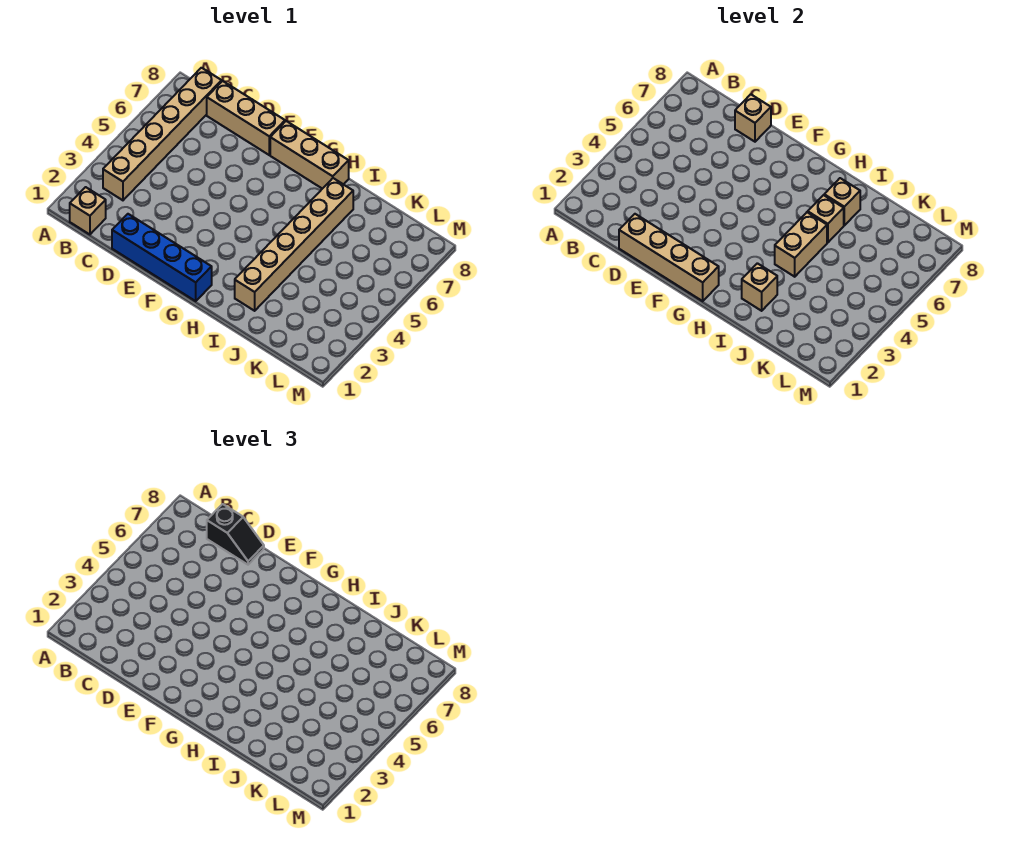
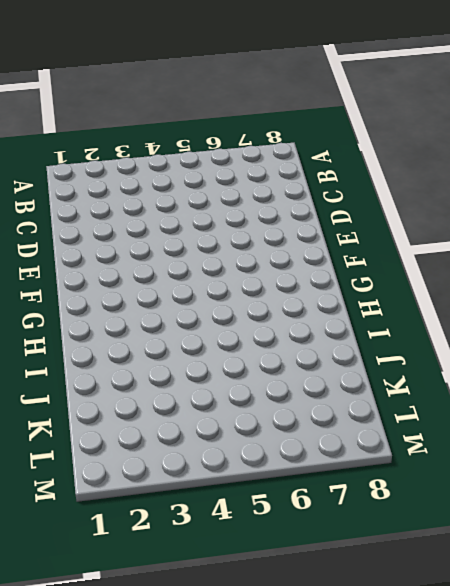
none -> tan brick B1 level 1
none -> tan brick B3:B8 level 1
none -> tan brick C8:E8 level 1

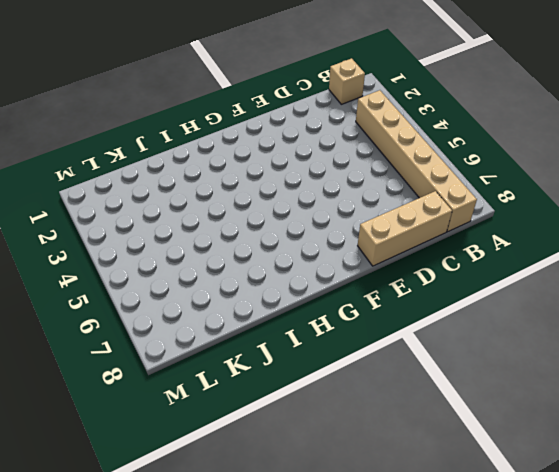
none -> blue brick D1:G1 level 1
none -> tan brick F8:H8 level 1
none -> tan brick I2:I7 level 1

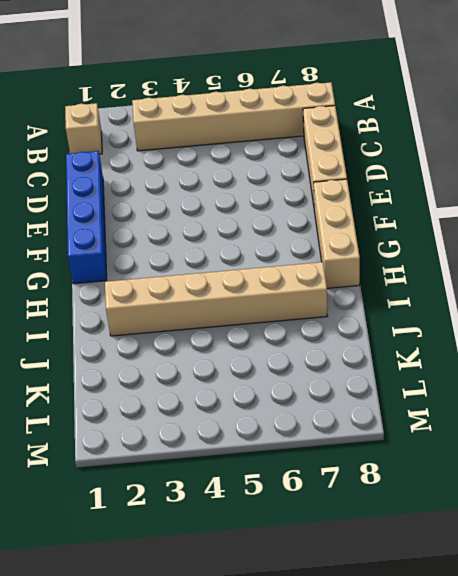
none -> tan brick D1:G1 level 2
none -> tan brick D8 level 2
none -> tan brick I2 level 2

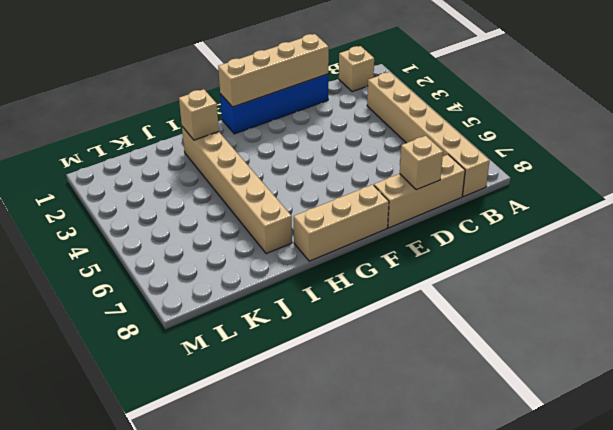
none -> tan brick I4:I5 level 2
none -> tan brick I6 level 2
none -> tan brick I7 level 2

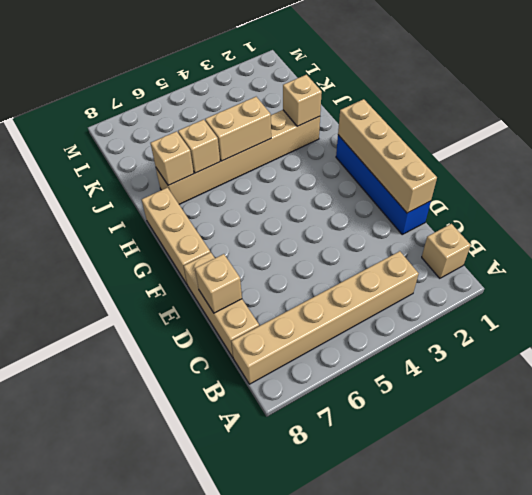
none -> black slope C8:D8 level 3 top C

